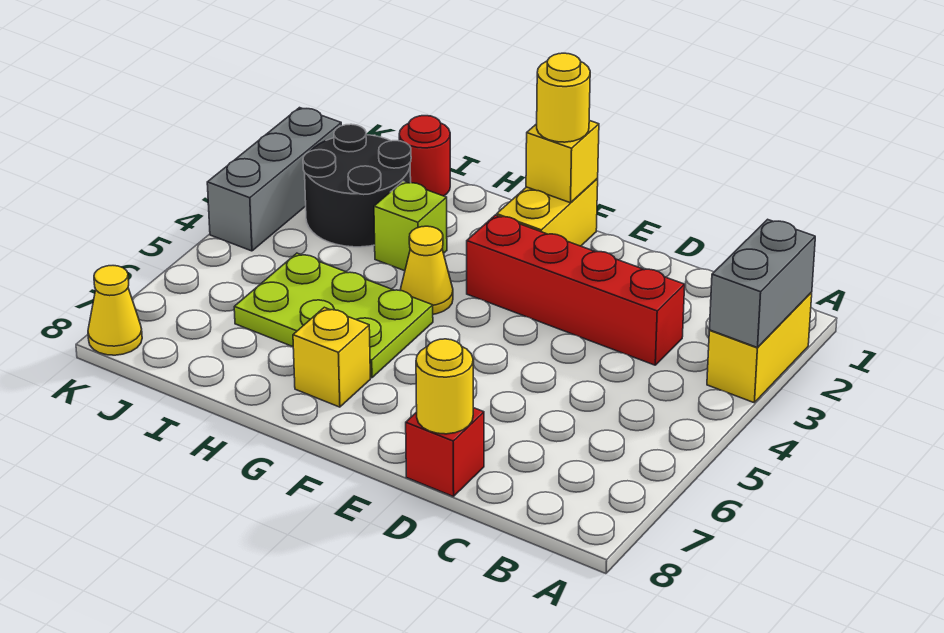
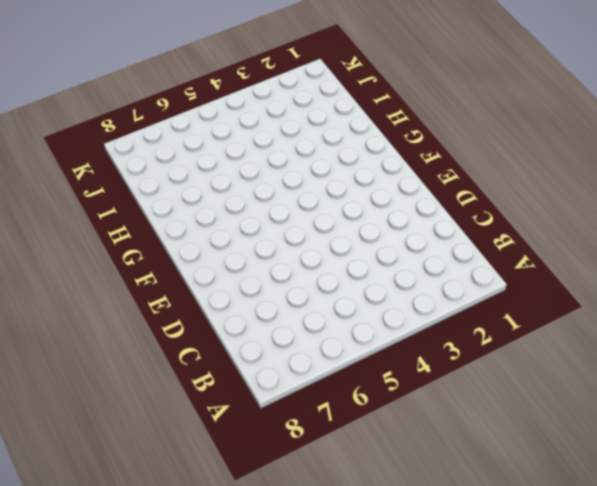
none -> yellow brick A2:A3 level 1
none -> red brick C3:F3 level 1
none -> red brick D8 level 1

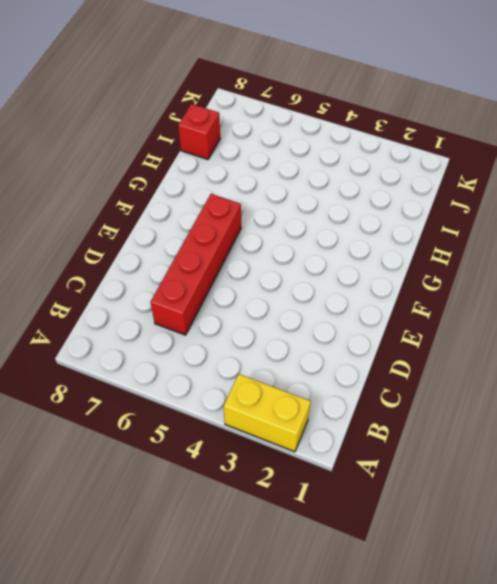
red brick C6:F6 level 1 -> red brick C3:F3 level 1
red brick I8 level 1 -> red brick D8 level 1
none -> yellow brick F1:F2 level 1
none -> yellow cone G4 level 1
none -> lime plate G5:I6 level 1

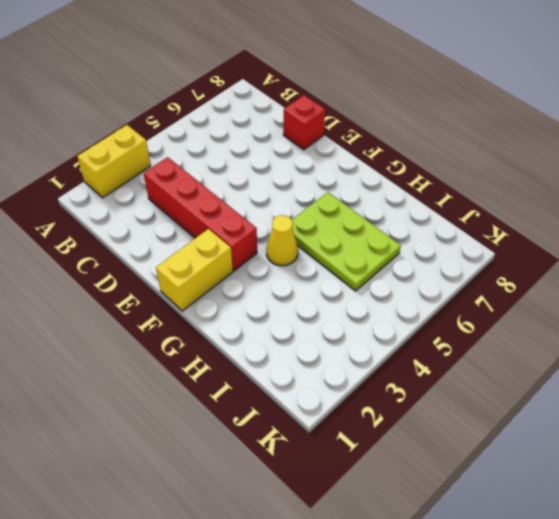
none -> yellow brick G7 level 1
none -> lime brick H3 level 1
none -> red round brick I1 level 1

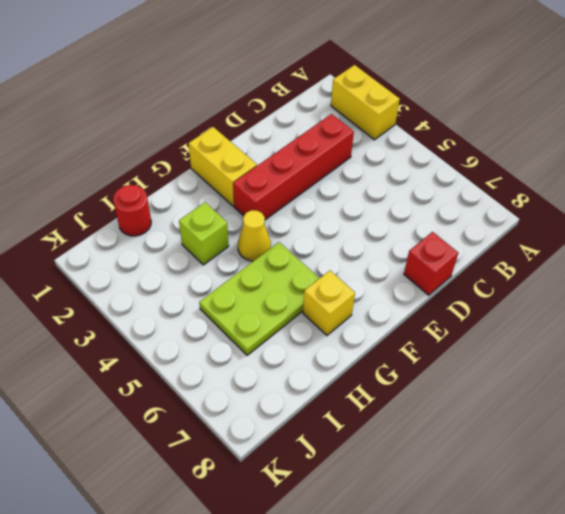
none -> black round brick I2:J3 level 1
none -> grey brick K2:K4 level 1
none -> yellow cone K8 level 1

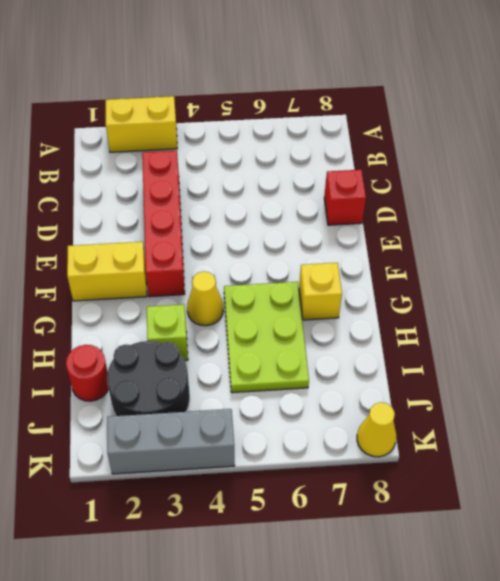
none -> grey brick A2:A3 level 2
none -> yellow round brick D8 level 2
none -> yellow brick F1 level 2

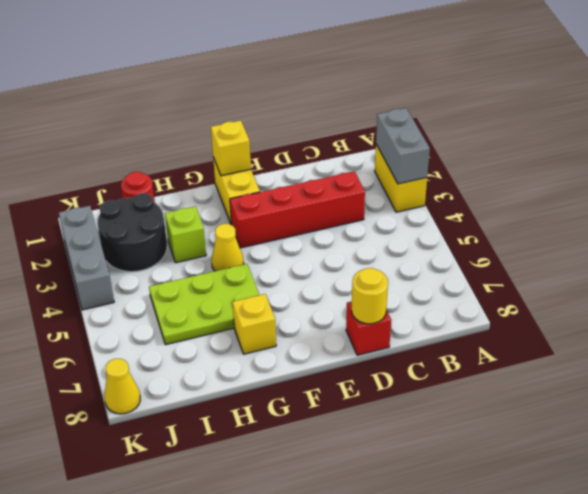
none -> yellow round brick F1 level 3

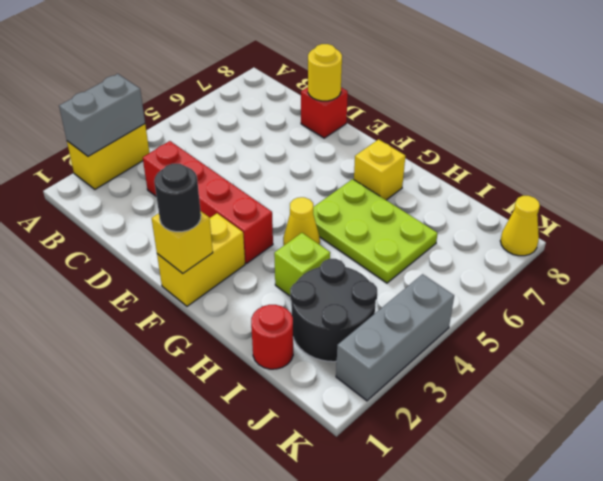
black round brick F1 level 3 -> yellow round brick F1 level 3

